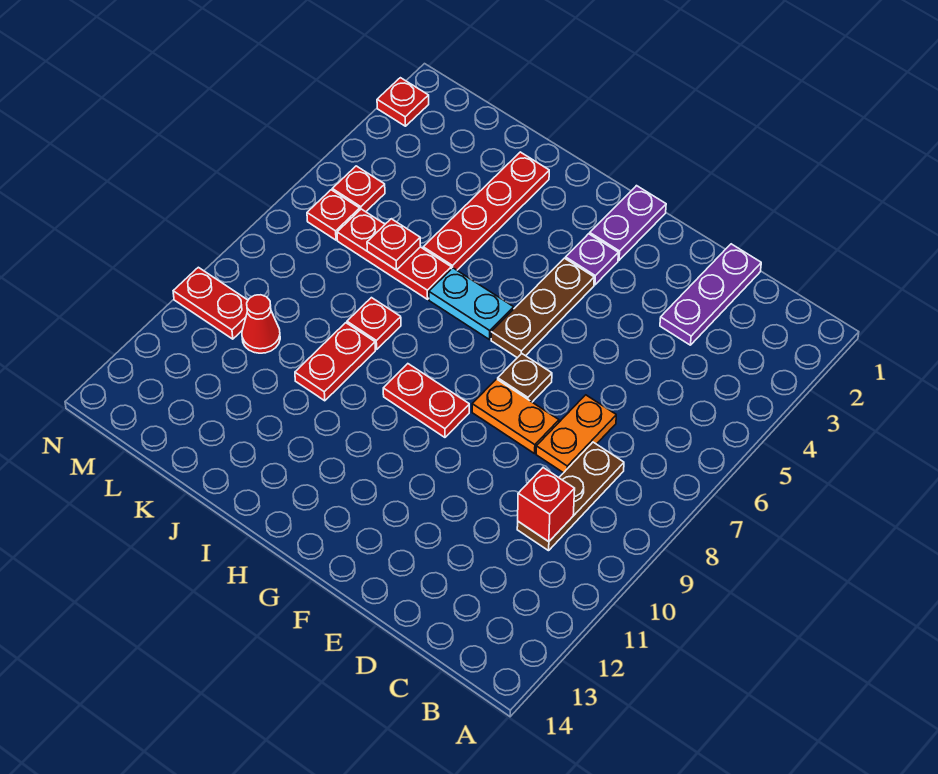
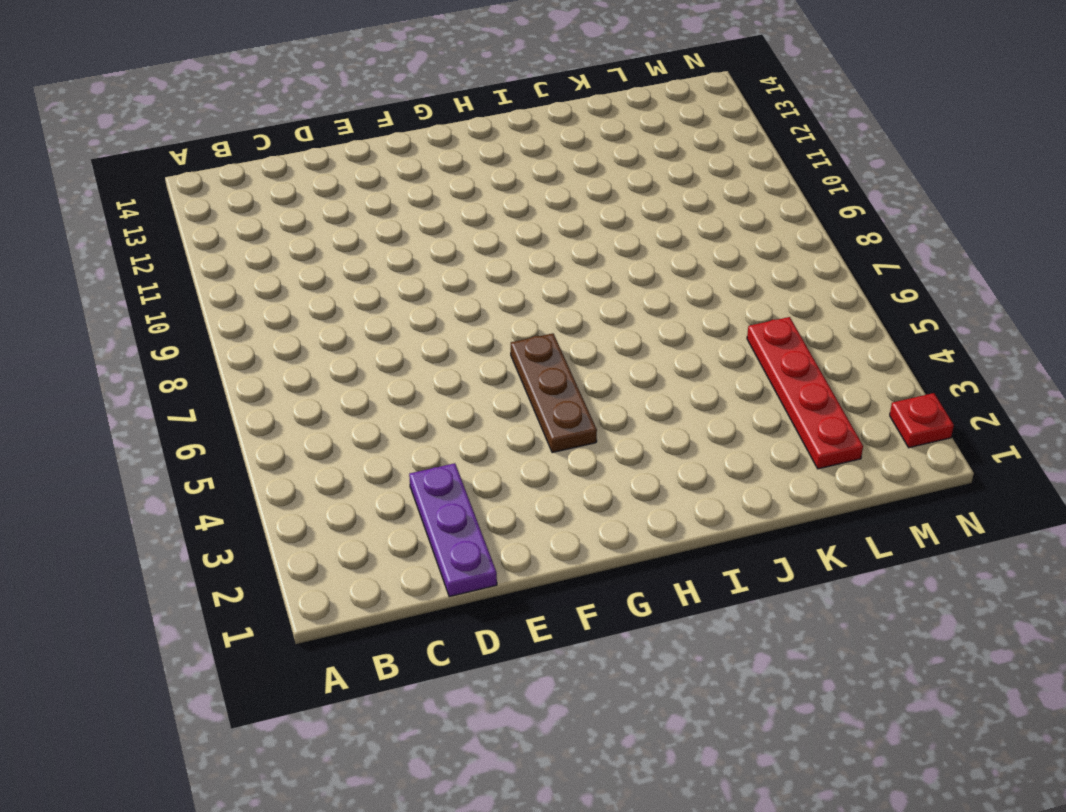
red plate L2:L5 level 1 -> red plate J2:J5 level 1
none -> brown plate C8:C10 level 1
none -> orange plate D7:D8 level 1
none -> orange plate E8:F8 level 1

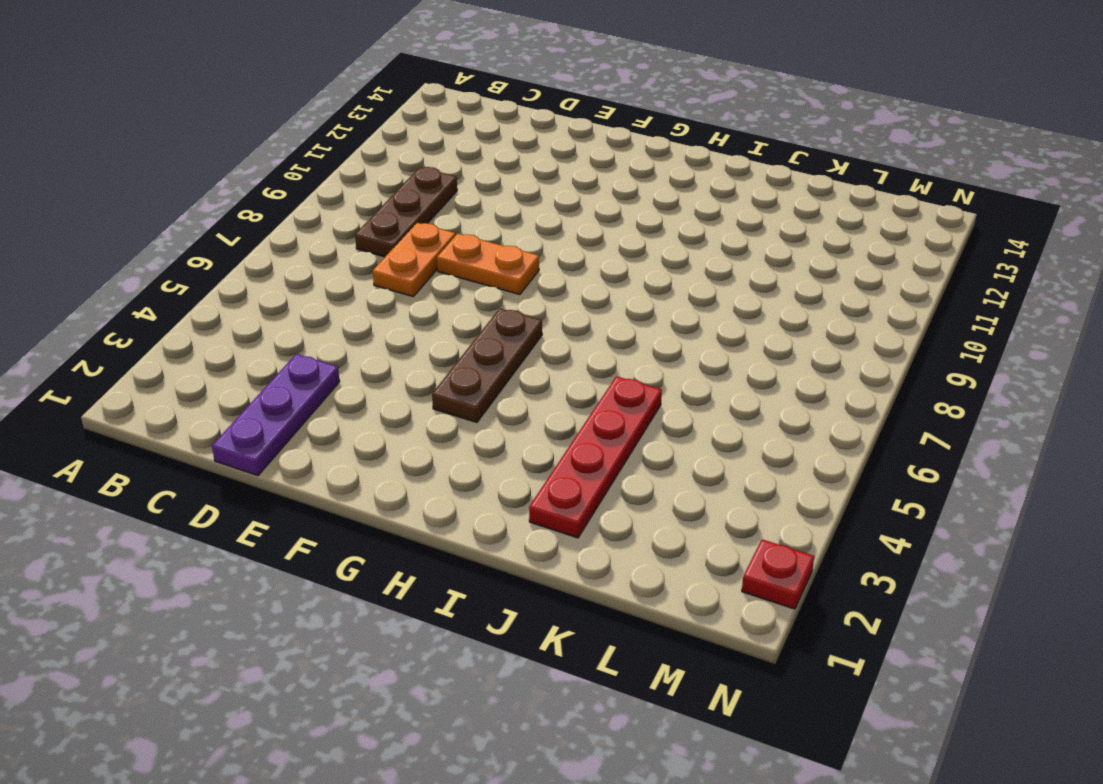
none -> brown plate F7 level 1
none -> purple plate G1:G2 level 1
none -> purple plate G3 level 1

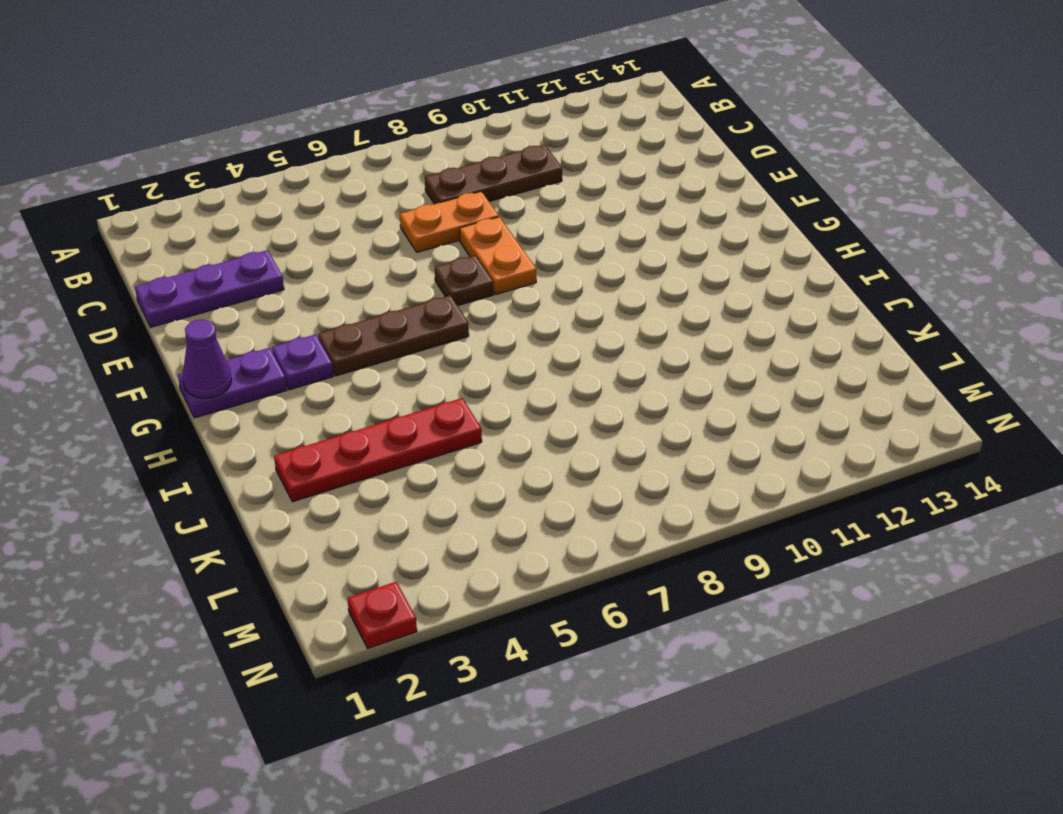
purple cone G1 level 2 -> none
none -> red plate G9:H9 level 1
none -> cyan plate H6:I6 level 1
none -> red plate J6:L6 level 1

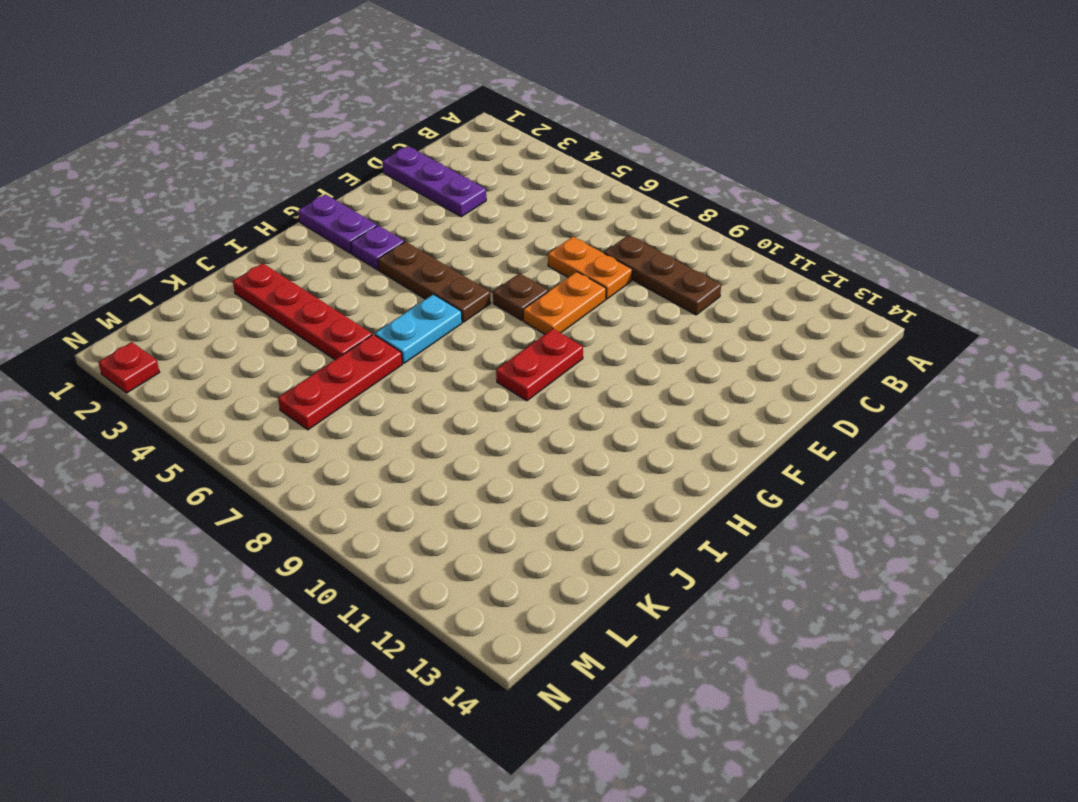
none -> red plate J8 level 1
none -> red plate J9:J10 level 1
none -> red cone L10 level 1

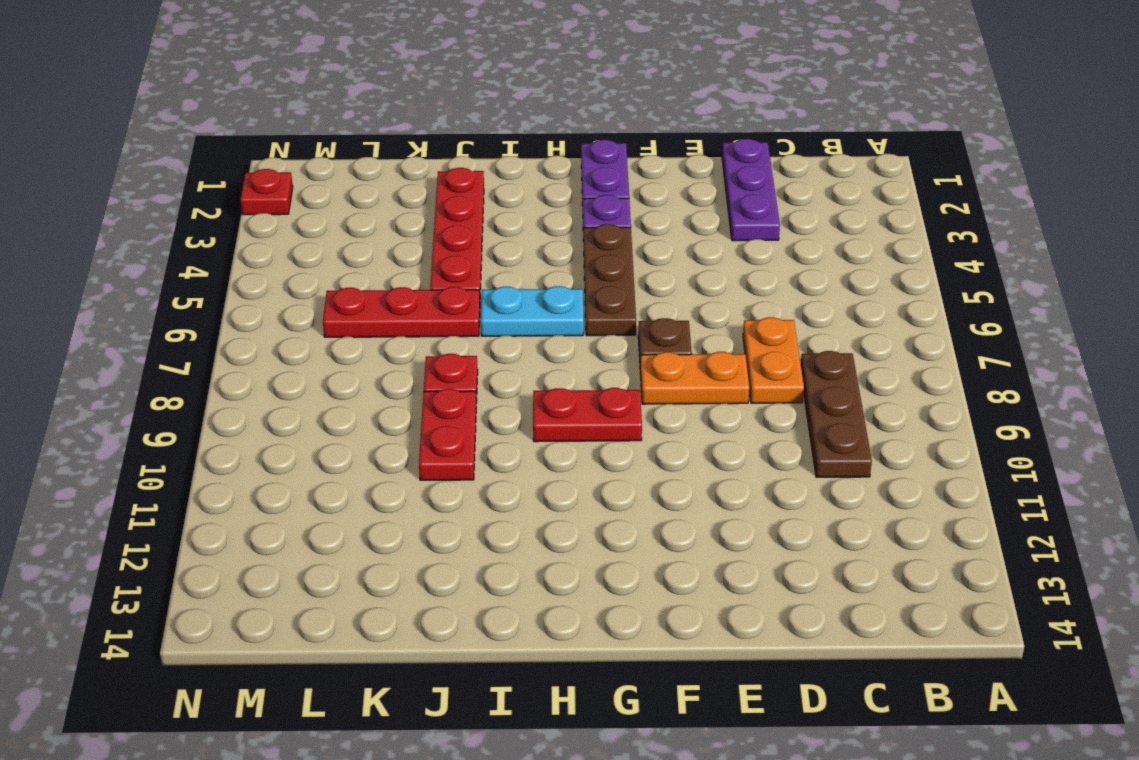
none -> red cone L10 level 1
none -> red plate M5 level 1
none -> red plate M6 level 1

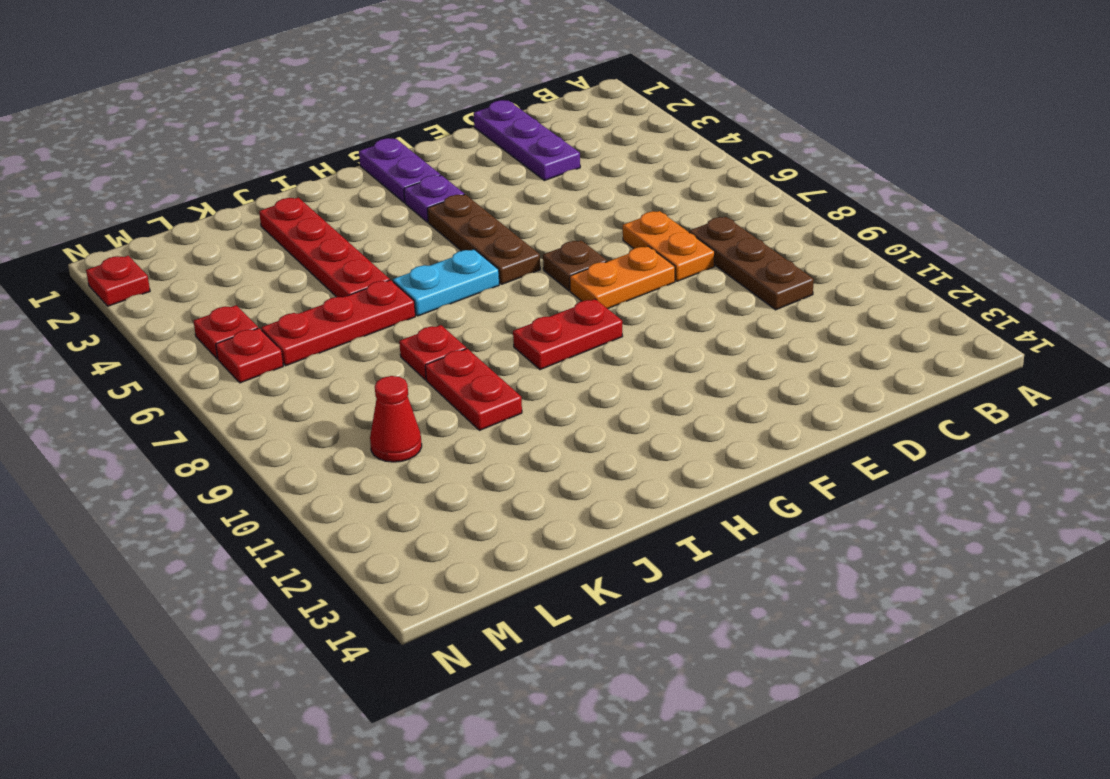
none -> red plate M10:N10 level 1
none -> red brick C10 level 2
none -> red plate K6 level 2

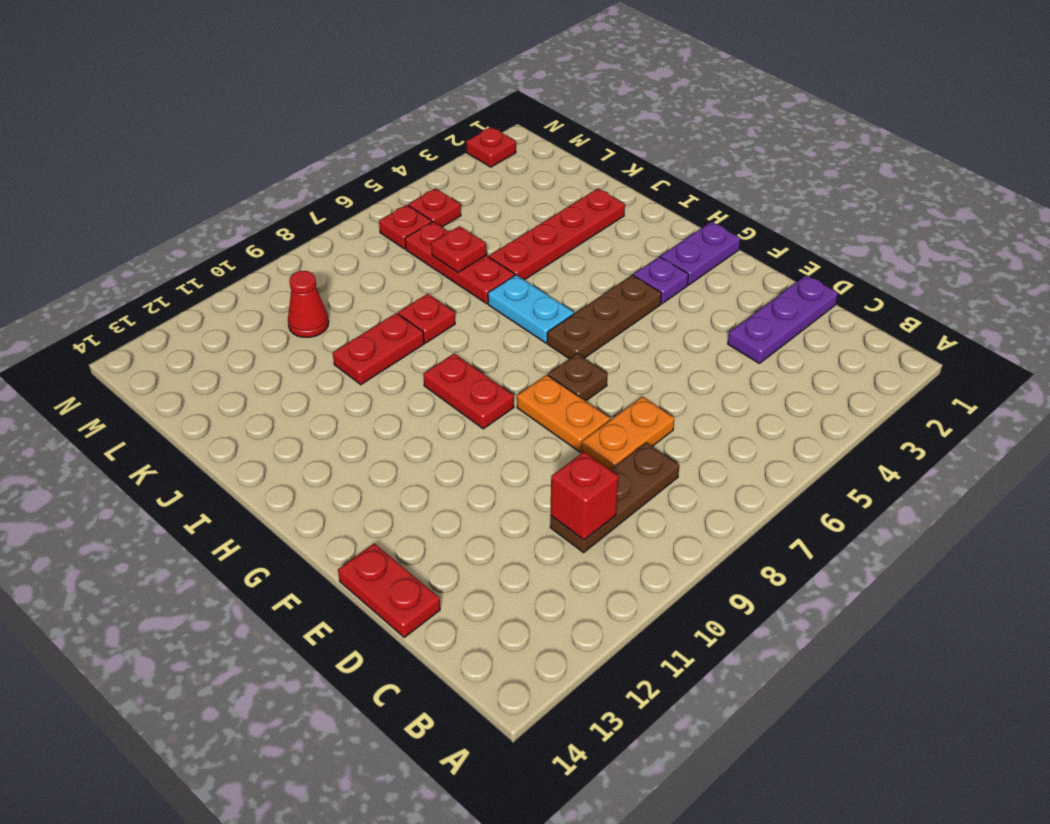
red plate D14:E14 level 1 -> red plate M10:N10 level 1

